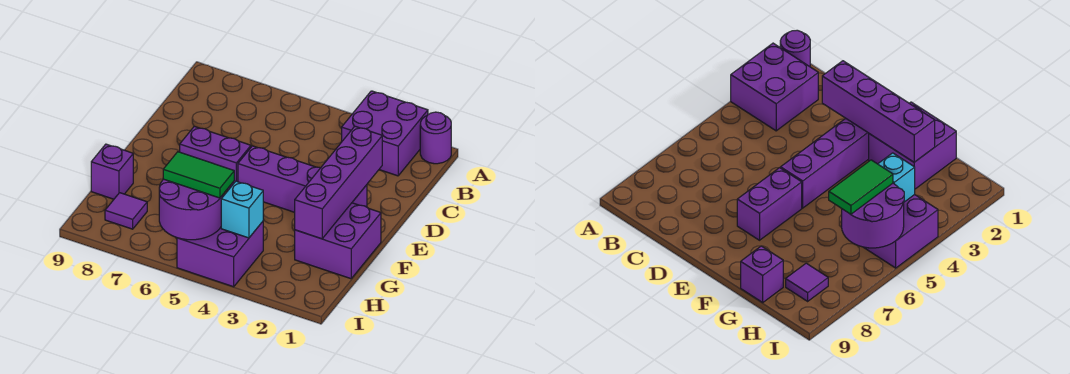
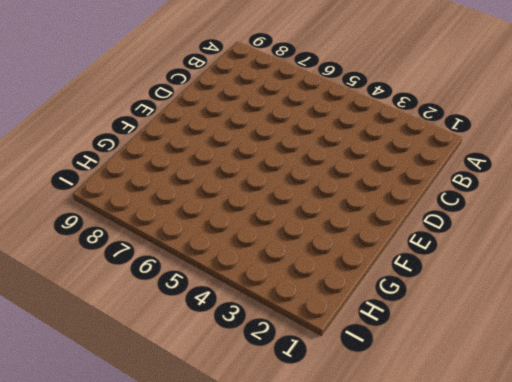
none -> purple round brick A1 level 1
none -> purple brick A2:B3 level 1
none -> purple brick E2:E5 level 1

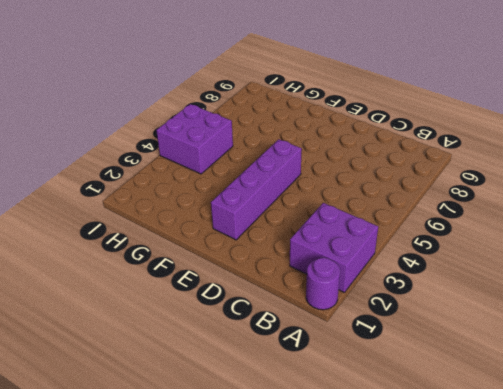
none -> purple brick E6:E7 level 1
none -> purple brick F1:G2 level 1
none -> purple brick G9 level 1

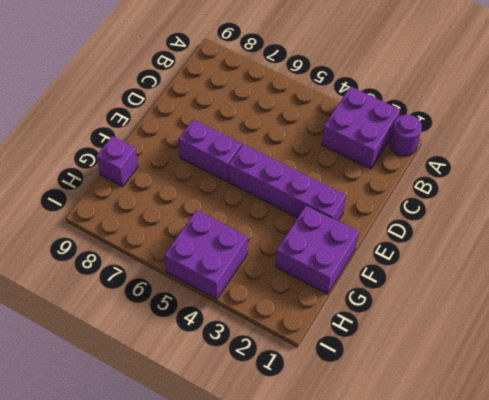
none -> purple tile H8 level 1
none -> purple brick D2:G2 level 2
none -> cyan brick H4 level 2

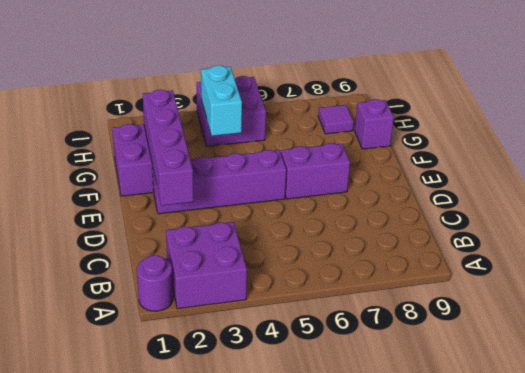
cyan brick G4:H4 level 2 -> cyan brick H4 level 2
none -> purple round brick H5:I6 level 2
none -> green tile H5:H6 level 3

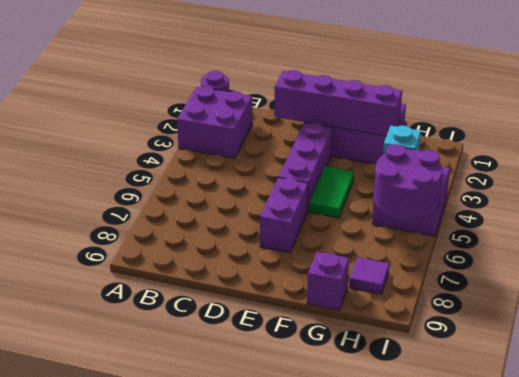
green tile F4:F5 level 1 -> green tile H5:H6 level 3

